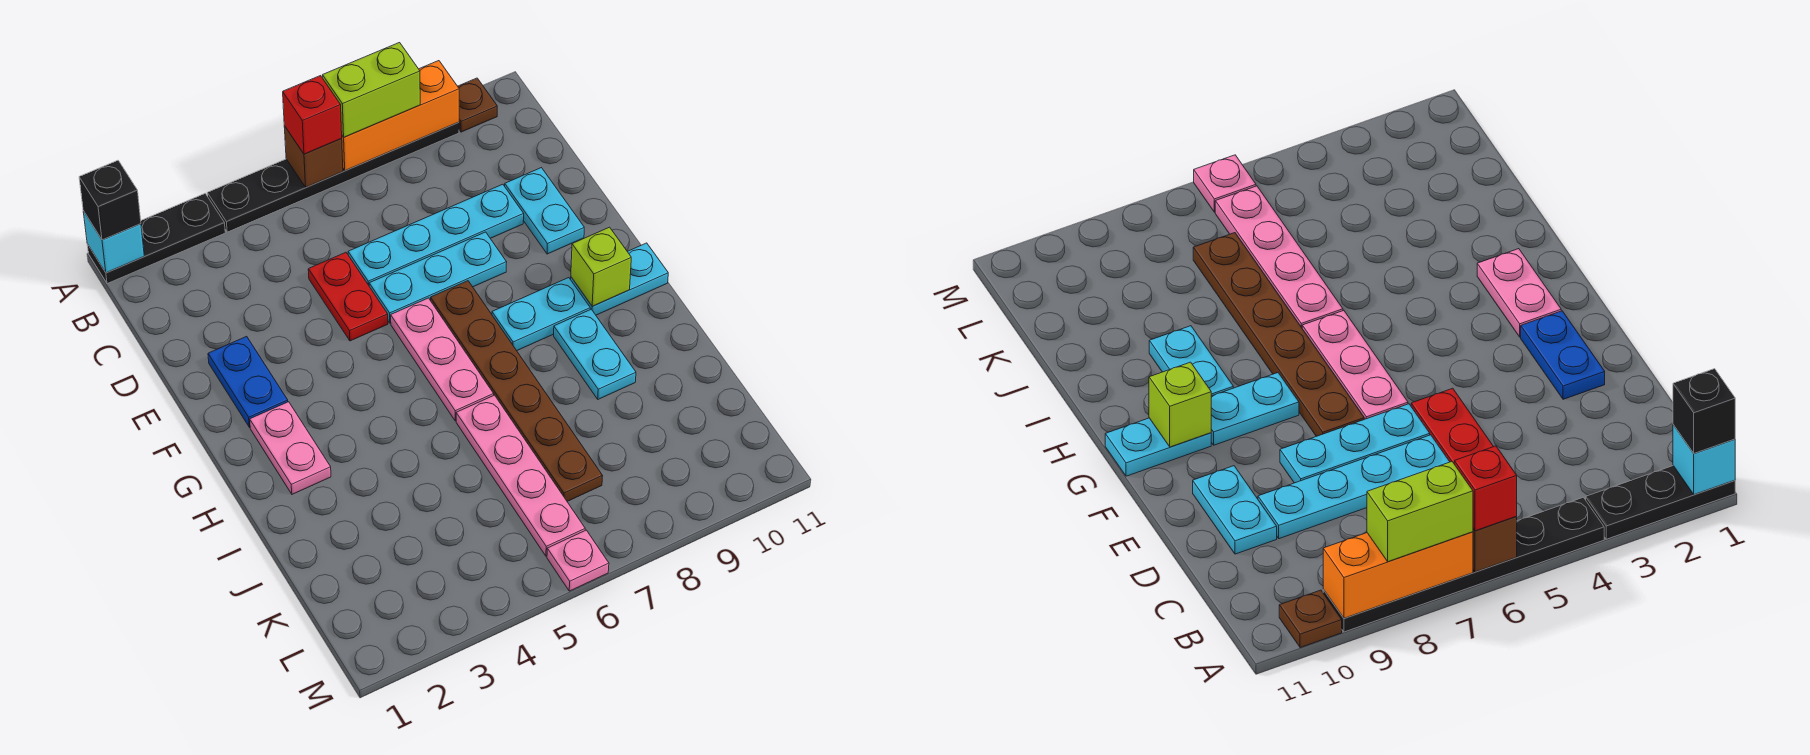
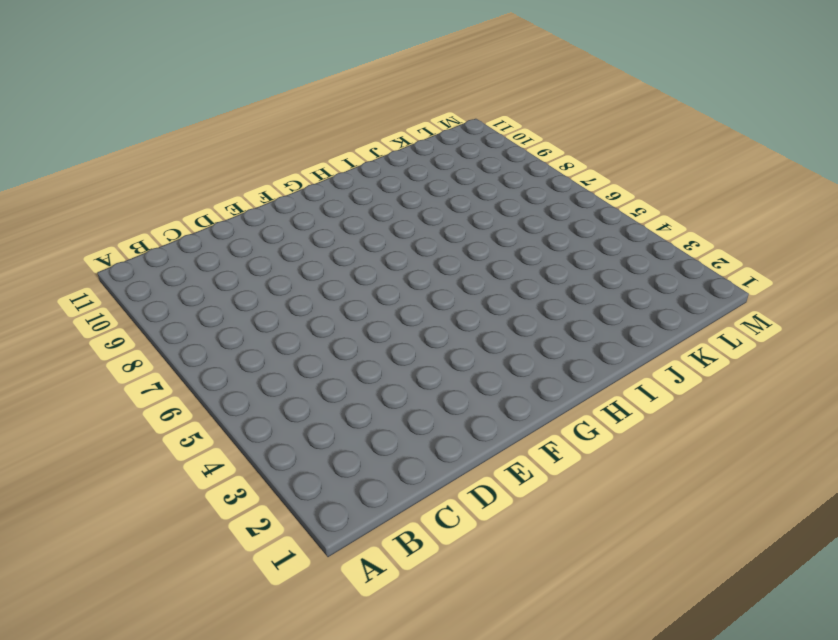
none -> black plate A1:A3 level 1
none -> black plate A4:A9 level 1
none -> brown plate A10 level 1

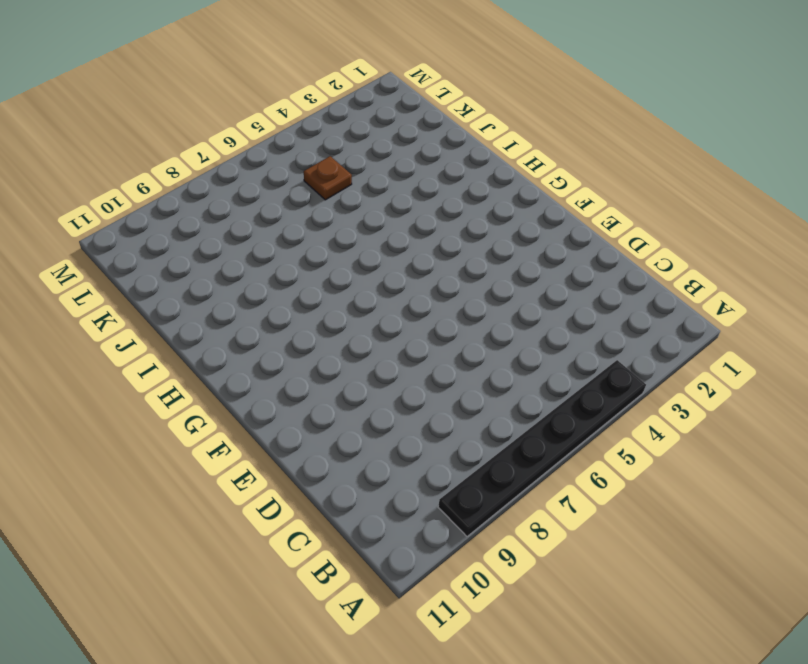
brown plate K5 level 1 -> brown plate A10 level 1
none -> black plate A1:A3 level 1
none -> red plate D5:E5 level 1
none -> cyan plate D6:D9 level 1

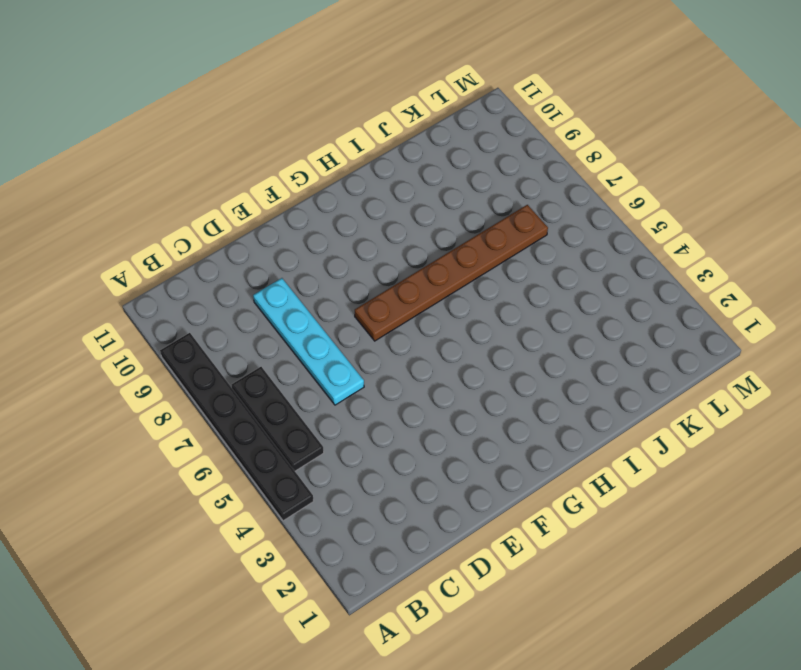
black plate B5:B7 level 1 -> black plate A1:A3 level 1
none -> brown plate A10 level 1
none -> red plate D5:E5 level 1
none -> cyan plate D10:E10 level 1

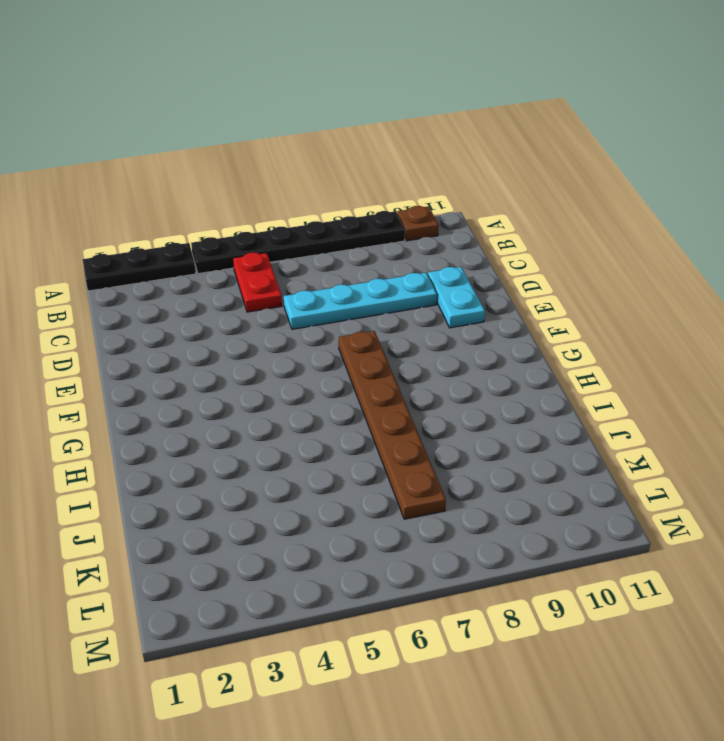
red plate B5:C5 level 1 -> red plate D5:E5 level 1
none -> blue plate E2:F2 level 1
none -> cyan plate E6:E8 level 1
none -> pink plate F6:H6 level 1

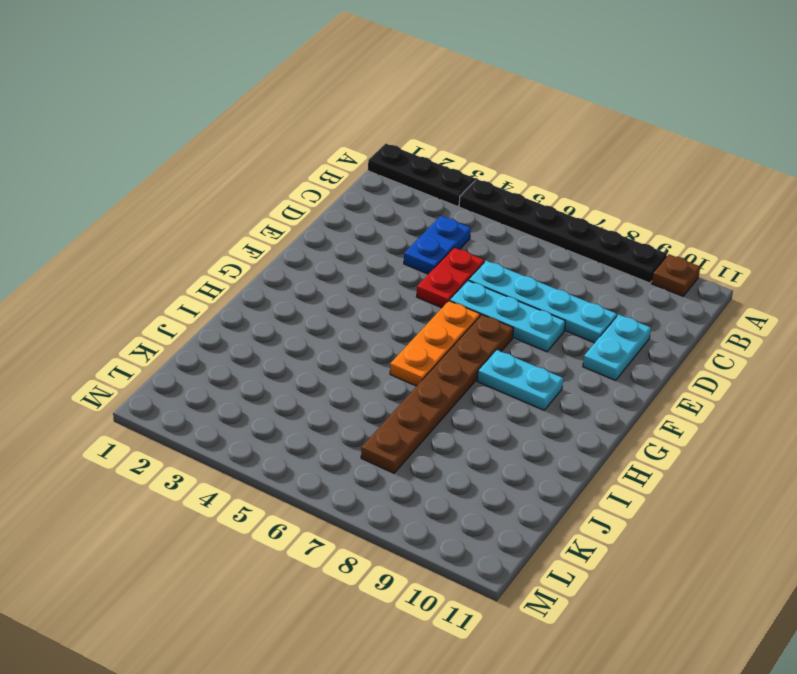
blue plate C4:D4 level 1 -> blue plate E2:F2 level 1
orange plate F6:H6 level 1 -> pink plate F6:H6 level 1
none -> pink plate G2:H2 level 1
none -> cyan plate G10:G11 level 1
none -> cyan plate H9:I9 level 1

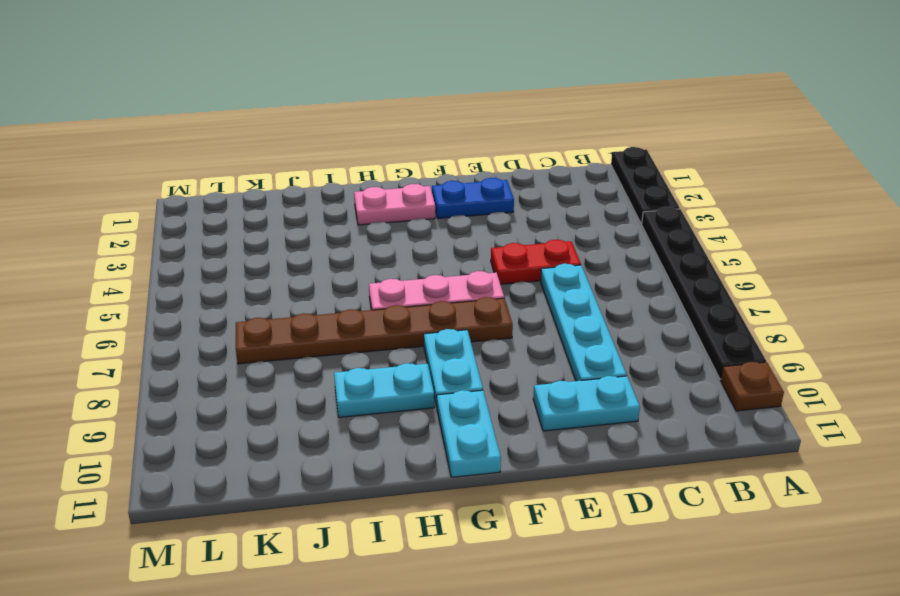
none -> cyan plate E6:E8 level 1
none -> pink plate I6:L6 level 1
none -> pink plate M6 level 1

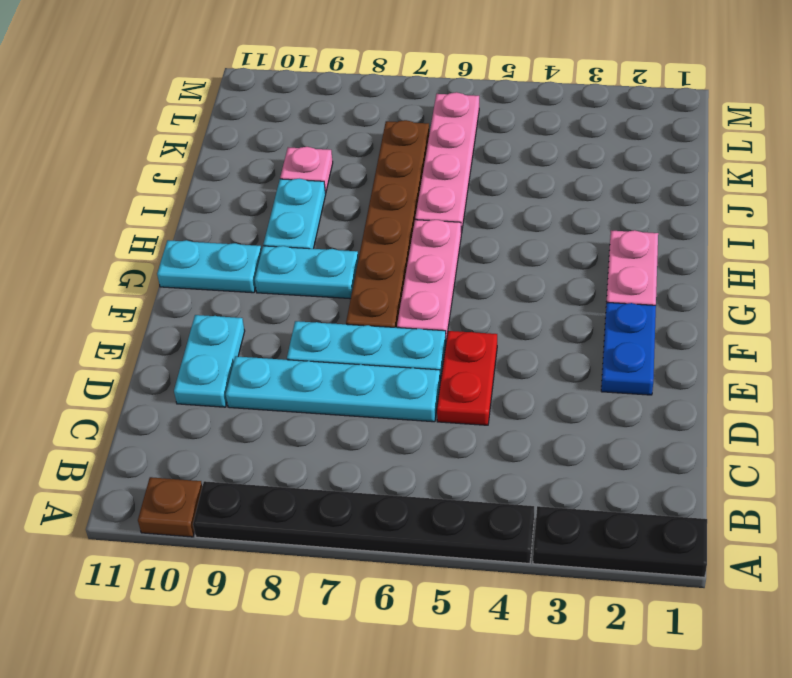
pink plate J9 level 1 -> pink plate M6 level 1
none -> cyan brick A1 level 2
none -> brown brick A6 level 2
none -> orange brick A7:A9 level 2

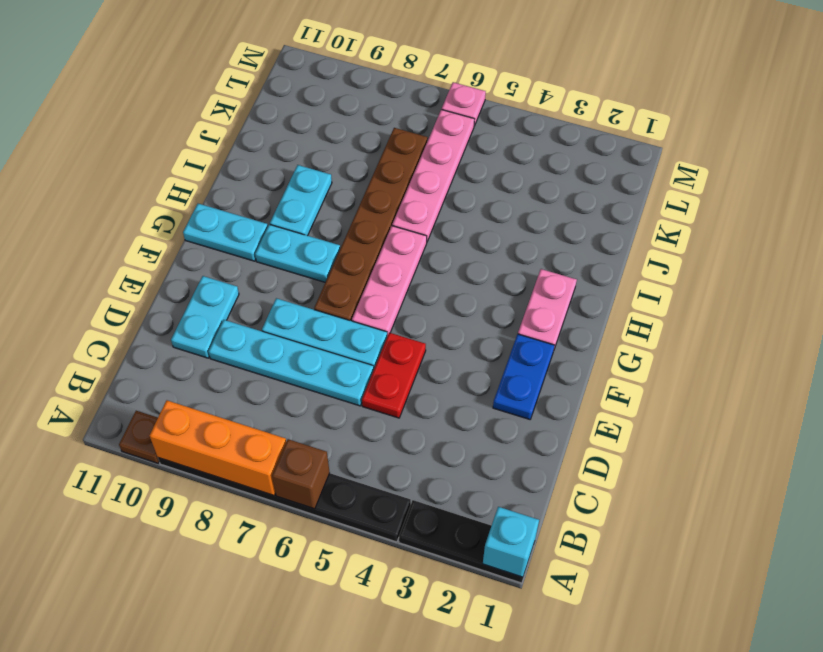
none -> lime brick G10 level 2
none -> black brick A1 level 3
none -> red brick A6 level 3

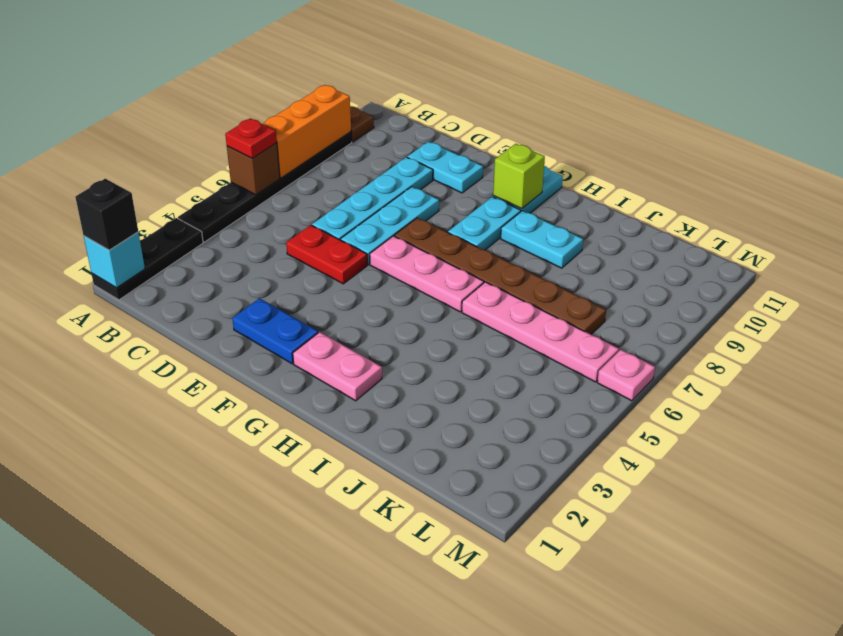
red plate A6 level 3 -> red brick A6 level 3
none -> lime brick A7:A8 level 3

